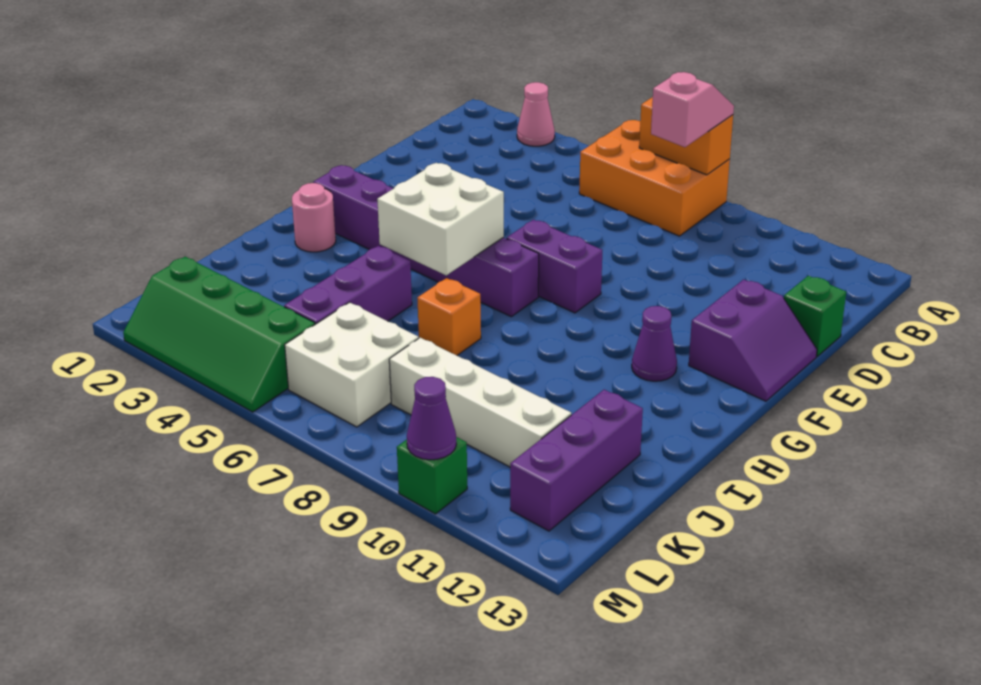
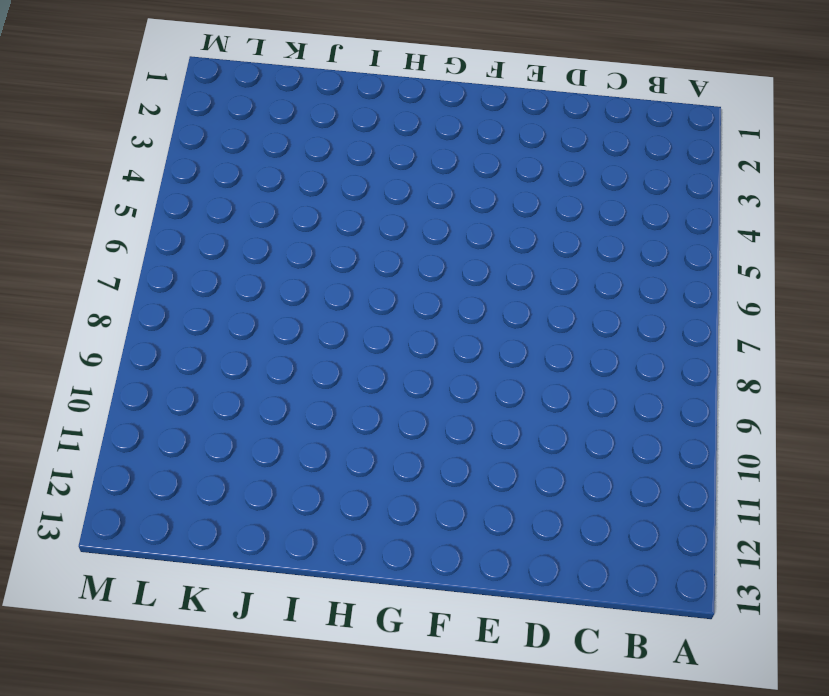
none -> pink cone A3 level 1
none -> orange brick A6:B8 level 1
none -> green brick D13 level 1

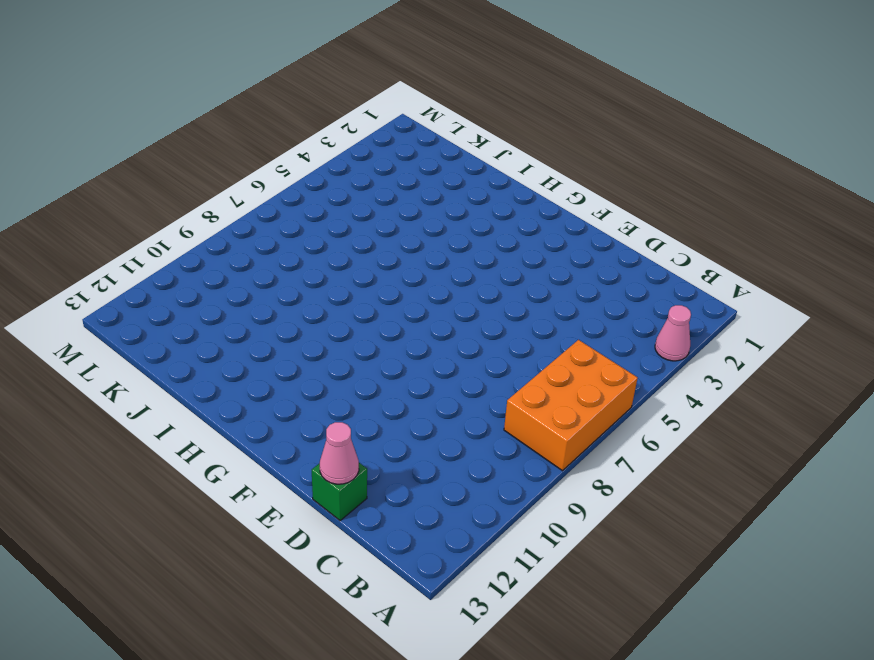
pink cone D13 level 2 -> none
none -> purple slope E12:F13 level 1 top 12
none -> purple brick F7:F8 level 1
none -> purple brick G2:G7 level 1

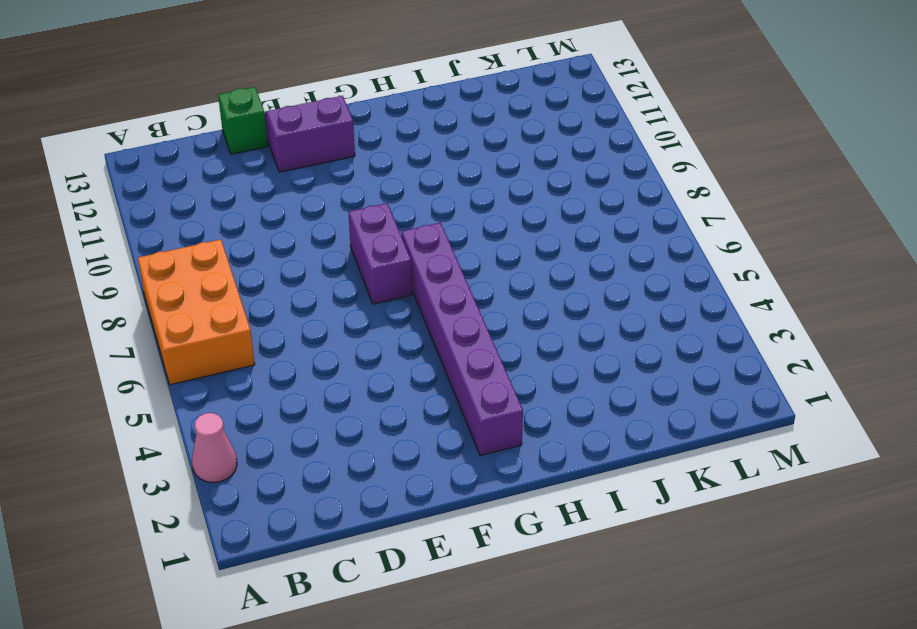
none -> purple cone G11 level 1
none -> pink round brick H2 level 1
none -> purple brick I5:K5 level 1

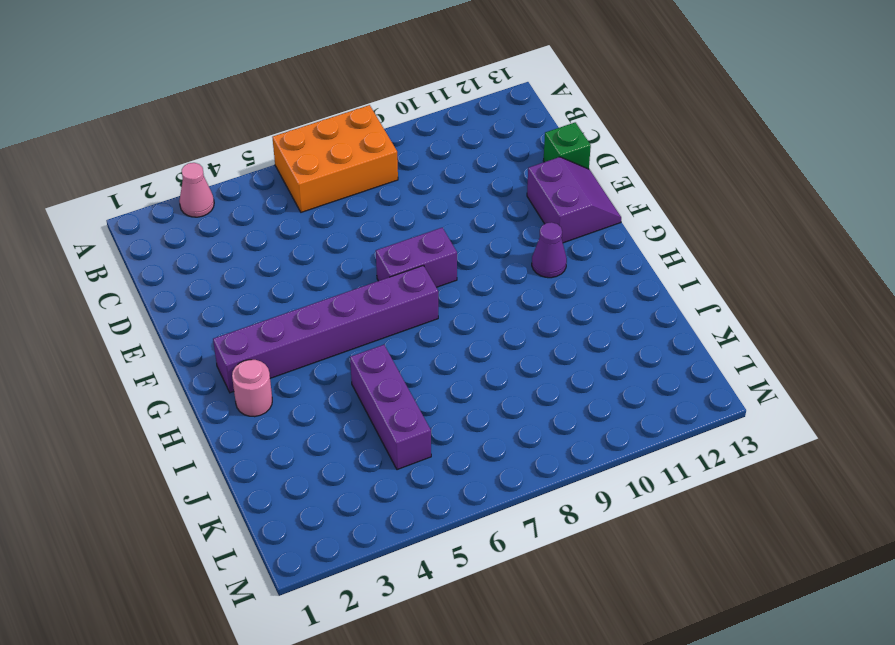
none -> orange brick I7 level 1
none -> purple brick J12:L12 level 1
none -> white brick K6:L7 level 1

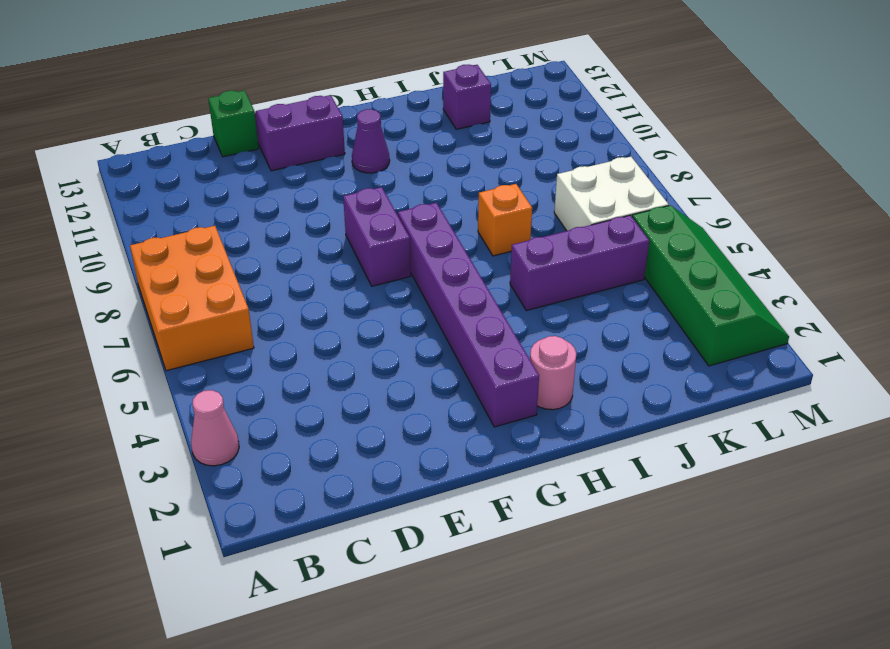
purple brick J12 level 1 -> purple brick J12:L12 level 1
none -> white brick K8:K11 level 1
none -> green brick M10 level 1
none -> orange brick A7:A8 level 2

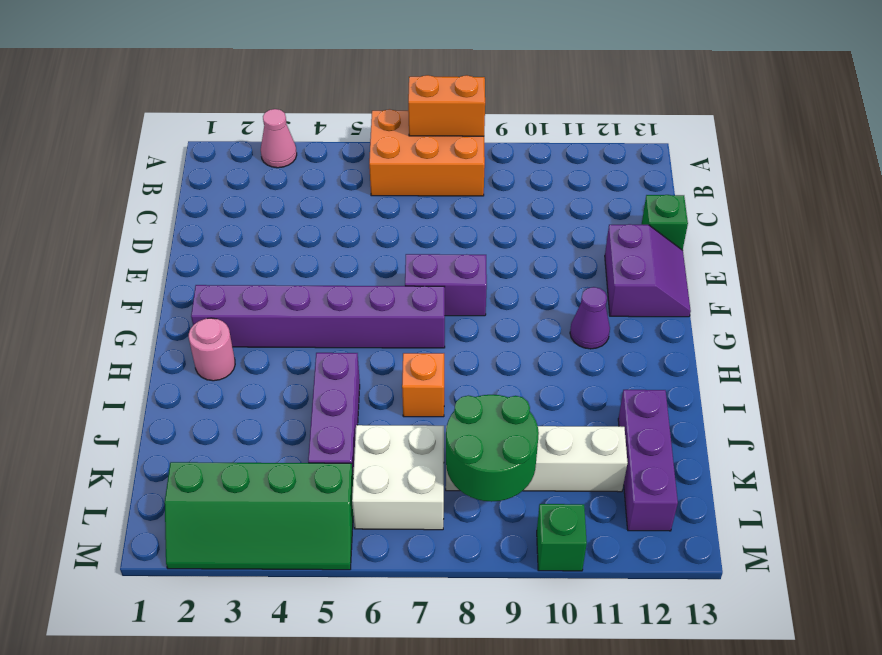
green round brick K8:L9 level 2 -> none
none -> white brick G5:H6 level 2
none -> purple cone M10 level 2
none -> pink slope A8:B8 level 3 top B

